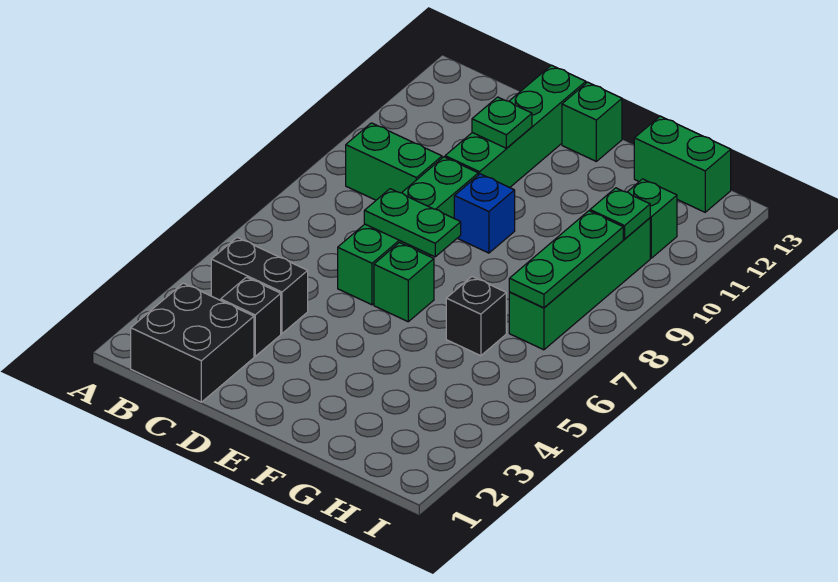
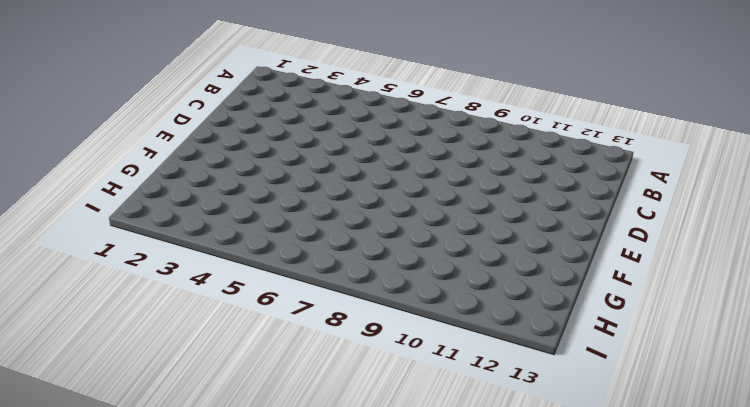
none -> black brick B1:C2 level 1
none -> black brick B4:C4 level 1
none -> green brick B9:C9 level 1

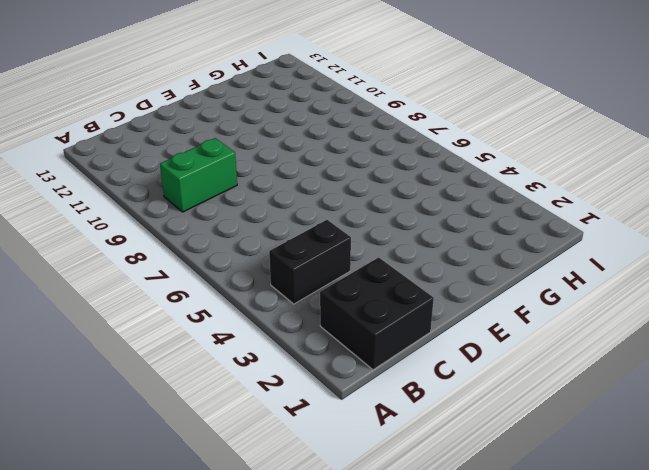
none -> black brick C3 level 1
none -> green brick D6:D9 level 1
none -> green brick D10:D13 level 1

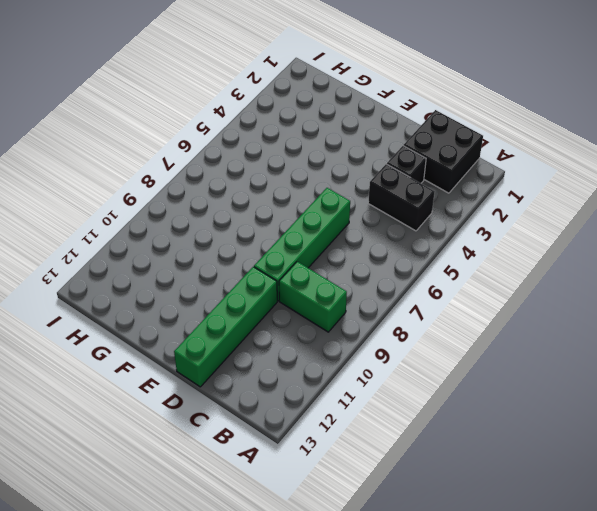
none -> green brick E6 level 1
none -> blue brick E9 level 1
none -> green brick E13 level 1

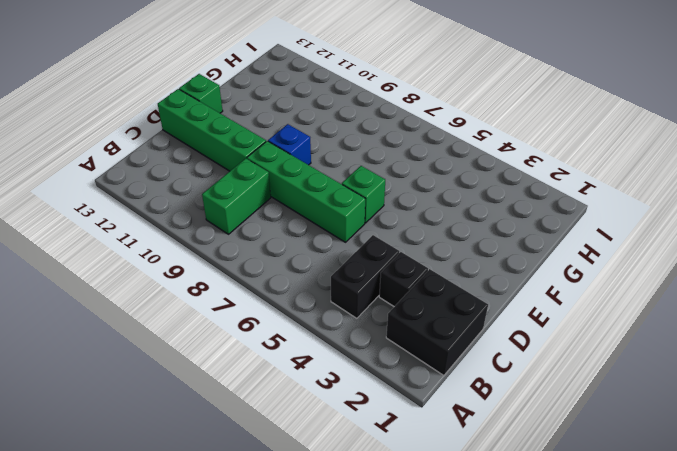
none -> black brick G6 level 1
none -> green brick G13:H13 level 1
none -> green brick H7:H10 level 1

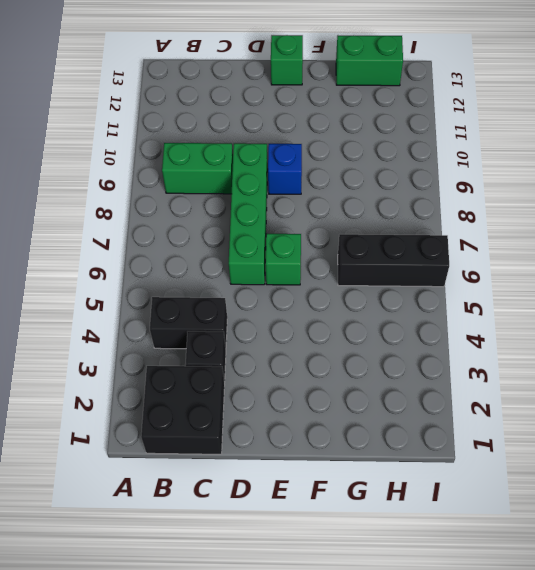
black brick G6:I6 level 1 -> black brick G6 level 1
none -> green brick D10:D13 level 1
none -> green brick H7:H10 level 1
none -> green brick H11 level 1

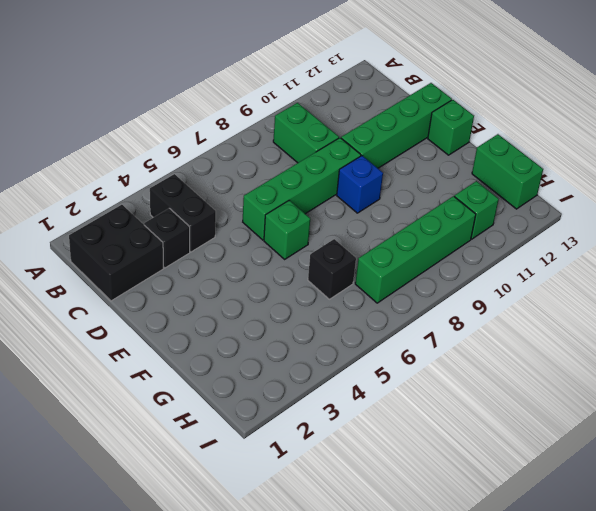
none -> green plate D7:E7 level 2
none -> green plate D11 level 2
none -> green plate H7:H9 level 2

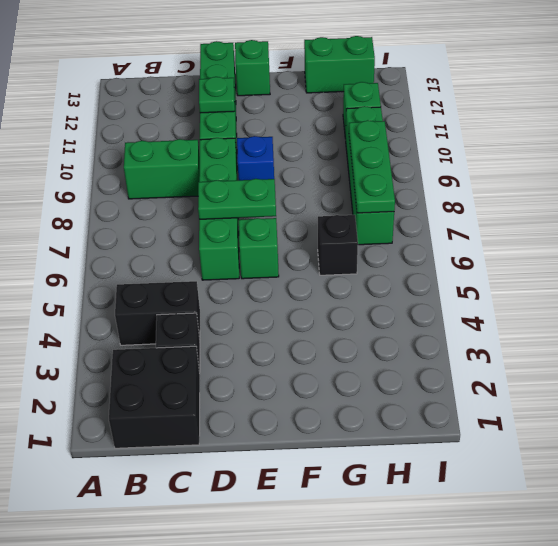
none -> green plate H10 level 2

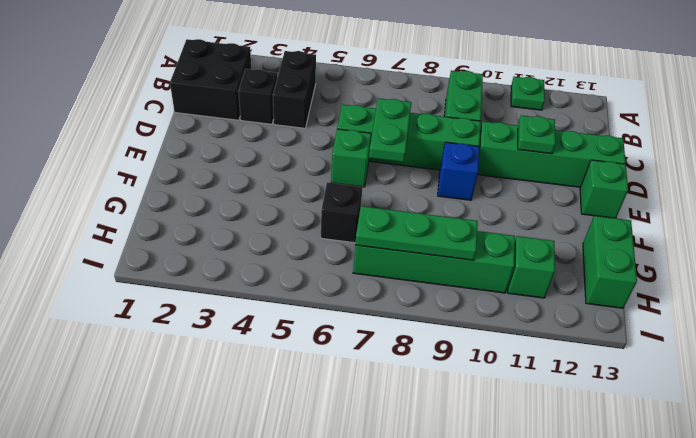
green plate A11 level 1 -> green plate H10 level 2

